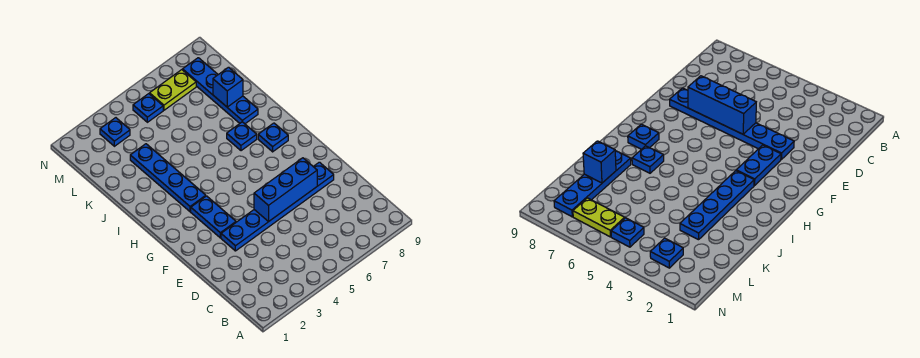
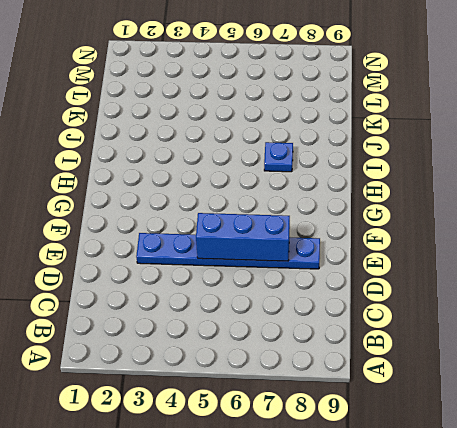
none -> blue plate F3:G3 level 1
none -> blue plate H3:K3 level 1

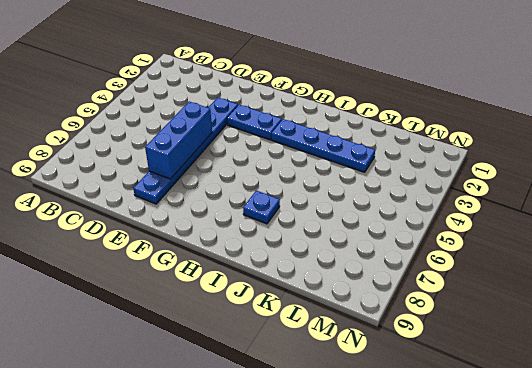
none -> blue plate H8 level 1
none -> blue plate J8:M8 level 1

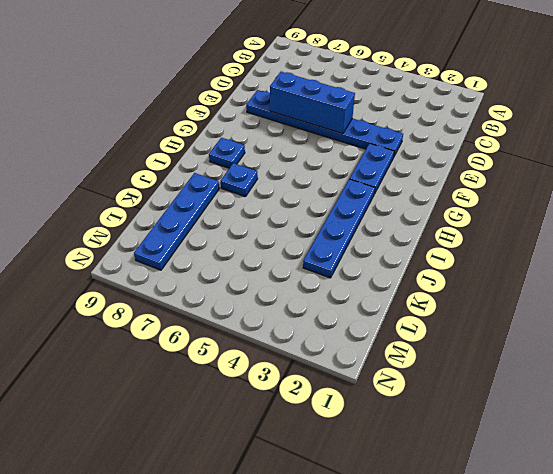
none -> blue plate M3 level 1
none -> blue plate M5 level 1

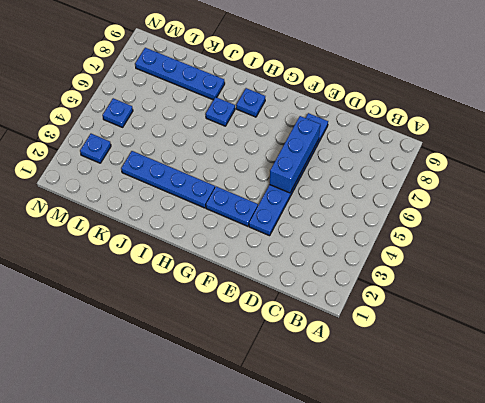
none -> lime plate M6:M7 level 1
none -> blue brick K8 level 2

